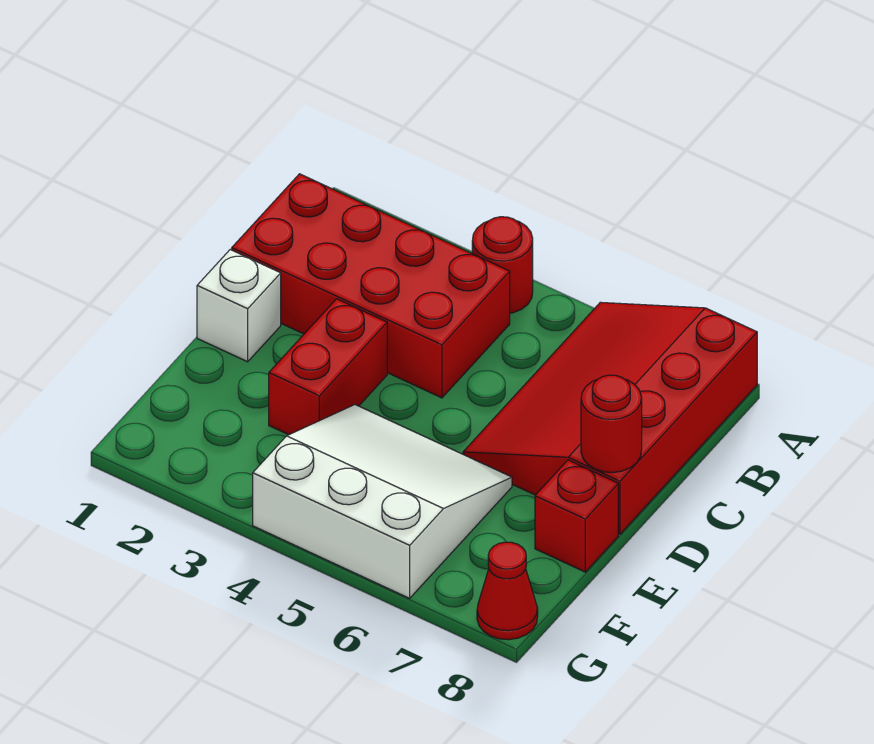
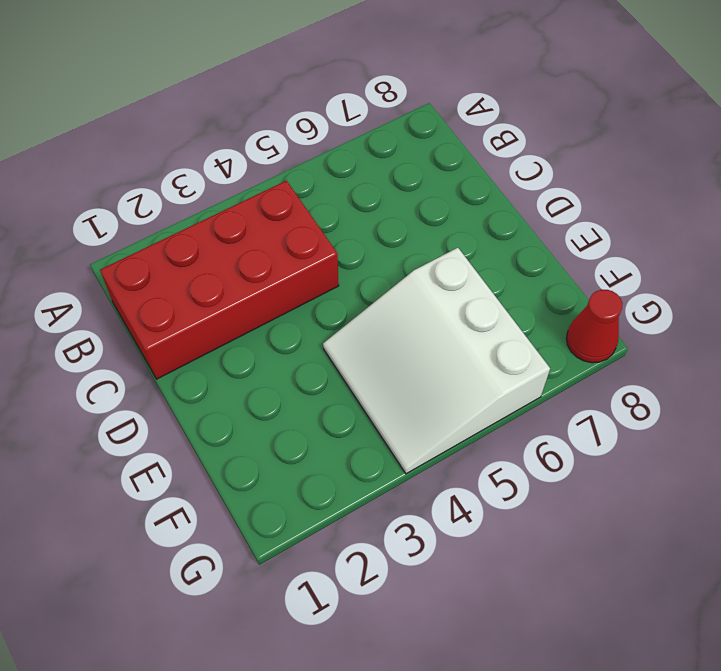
white slope E4:G6 level 1 top 6 -> white slope E4:G6 level 1 top G
none -> red round brick A4 level 1
none -> red slope A6:D8 level 1 top 8

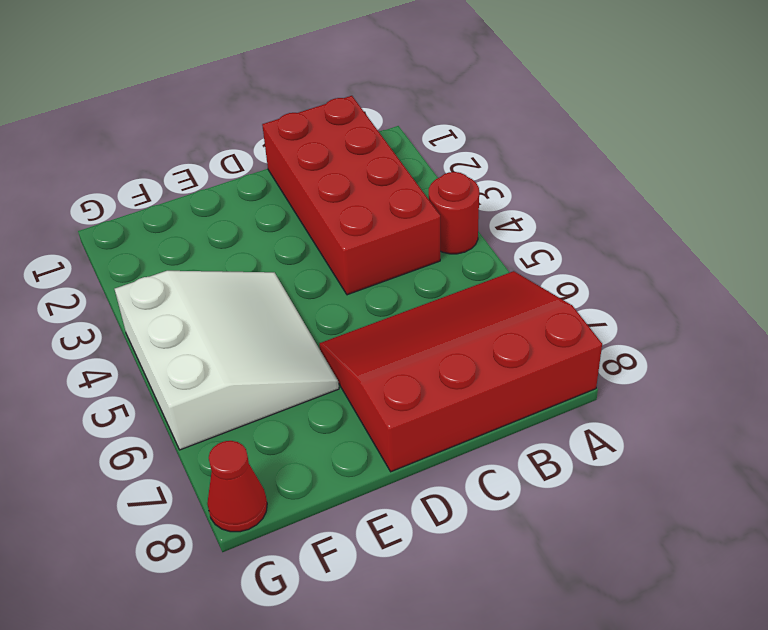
none -> white brick D1 level 1
none -> red brick D3:E3 level 1

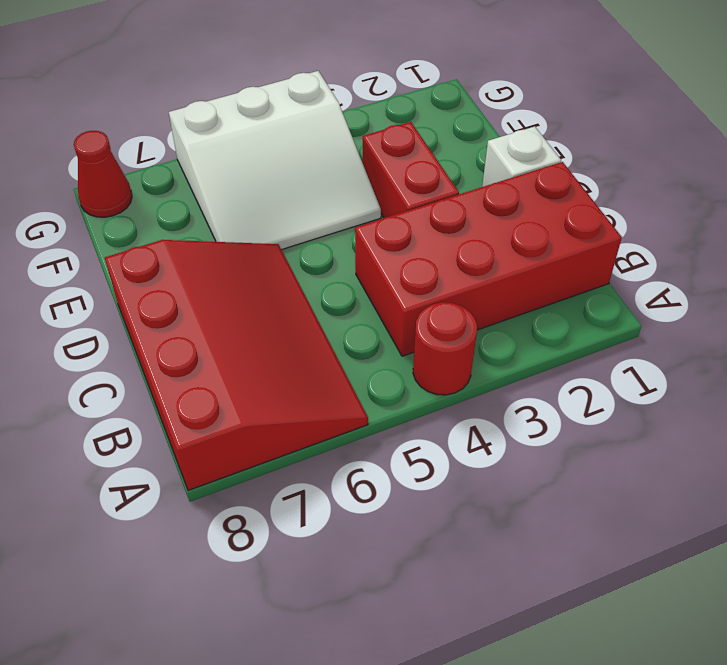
none -> red brick E8 level 1
none -> red round brick D8 level 2

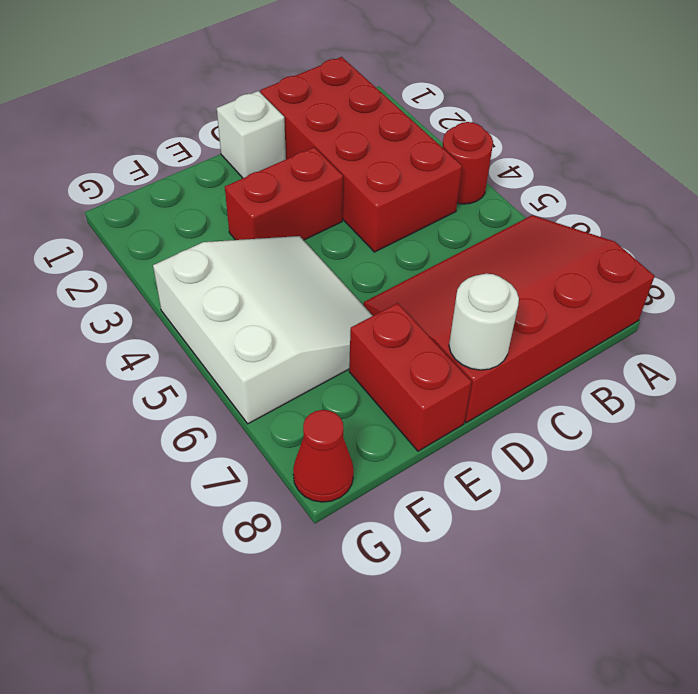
white round brick D8 level 2 -> red round brick D8 level 2
red brick E7:E8 level 1 -> red brick E8 level 1

